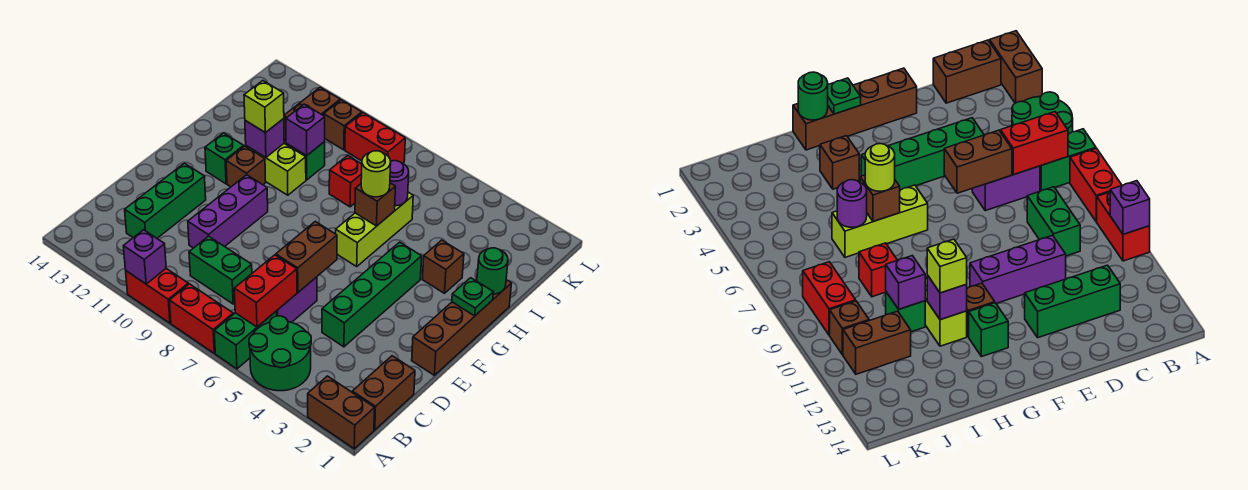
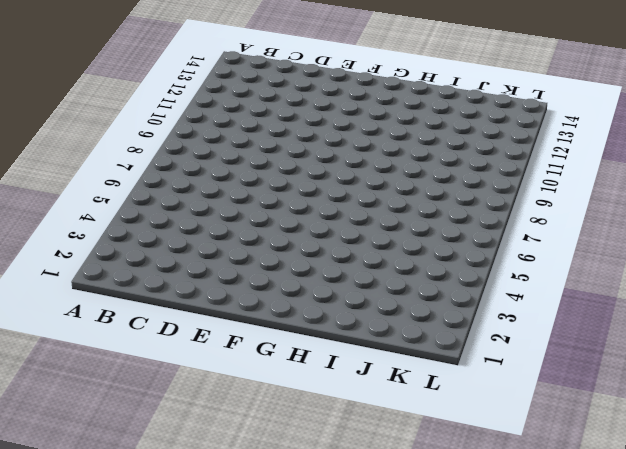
none -> brown brick A1:A2 level 1
none -> green round brick A4:B5 level 1
none -> green brick A6:B6 level 1
none -> red brick A7:A8 level 1

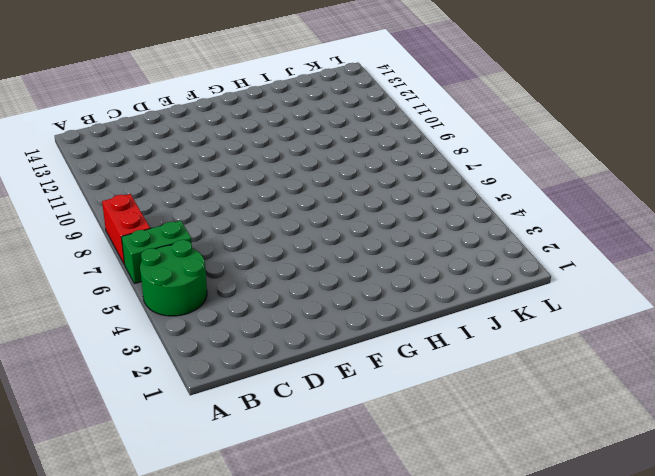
none -> brown brick A1:A2 level 1
none -> red brick A9:A10 level 1
none -> brown brick B1:C1 level 1
none -> purple brick C6:D6 level 1

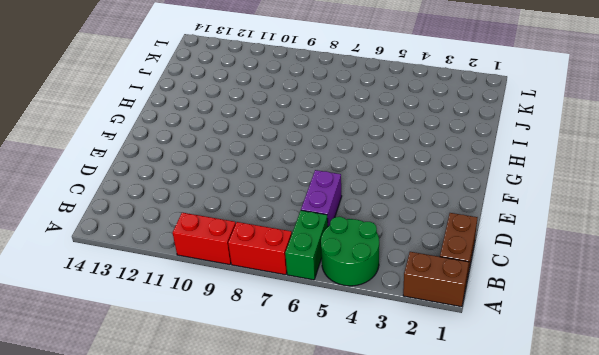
none -> green brick C8:C9 level 1
none -> green brick C12:E12 level 1
none -> green brick D4:G4 level 1
none -> purple brick D10:F10 level 1

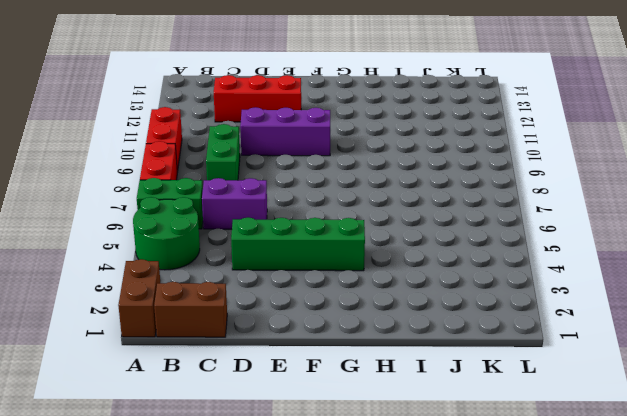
red brick C12:E12 level 1 -> green brick C12:E12 level 1
none -> brown brick E1:H1 level 1
none -> lime brick G6:I6 level 1
none -> brown brick G11 level 1
none -> green brick G12 level 1

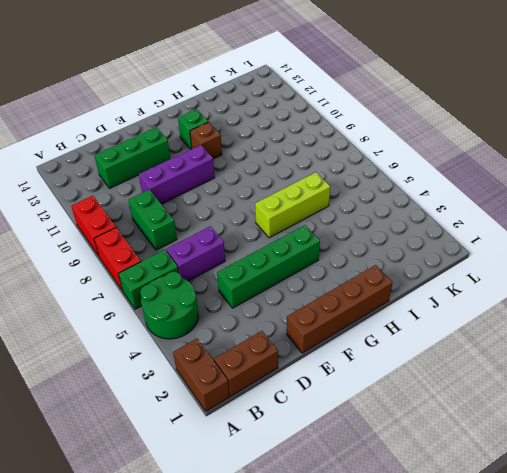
none -> brown brick H3 level 1
none -> lime brick H10:H11 level 1
none -> red brick I8 level 1
none -> green brick I10 level 1

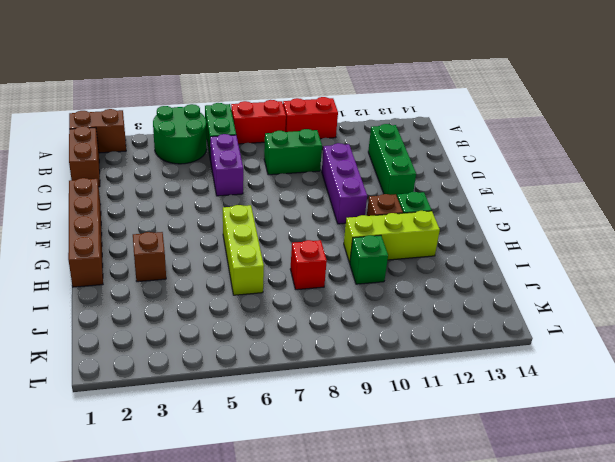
lime brick H10:H12 level 1 -> lime brick H10:H11 level 1
none -> green brick D4:G4 level 1
none -> brown brick J11:K11 level 1
none -> red brick K8:K9 level 1
none -> brown brick K10 level 1

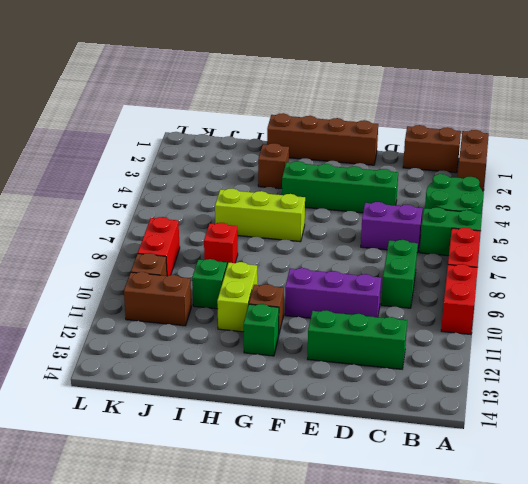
none -> purple brick A10 level 2
none -> red brick B6:C6 level 2
none -> brown brick D6:E6 level 2
none -> green plate G1 level 2

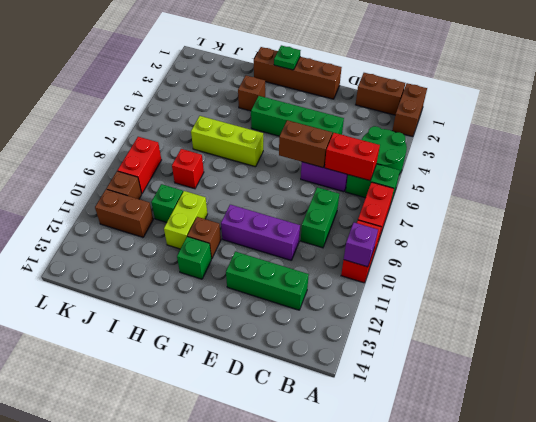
none -> green round brick H1 level 2
none -> brown brick H6 level 2
none -> purple brick H11 level 2
none -> purple round brick I6 level 2

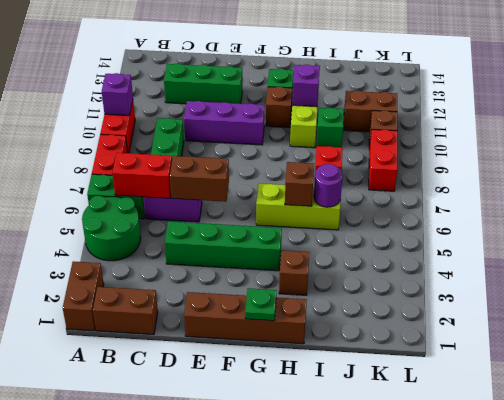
none -> green round brick H1 level 2
none -> purple brick I10 level 2
none -> lime round brick H6 level 3
none -> lime brick H11 level 3

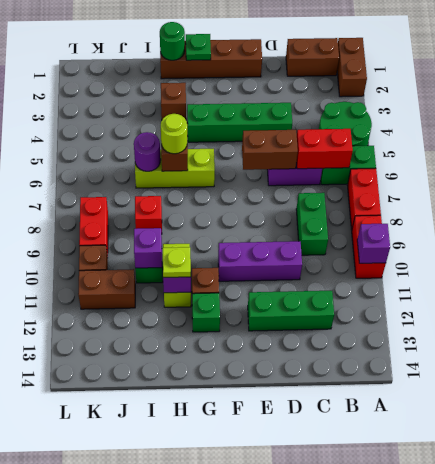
lime plate H11 level 3 -> lime brick H11 level 3

